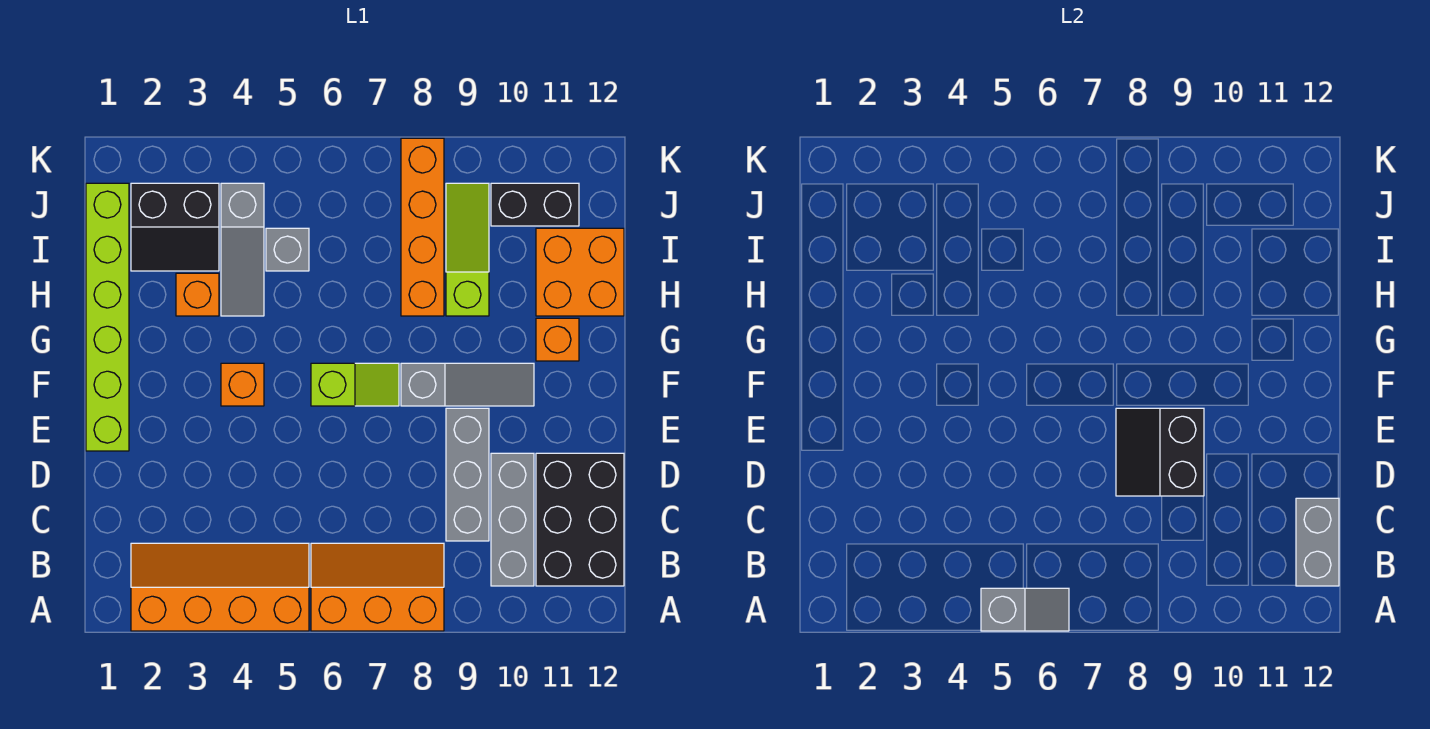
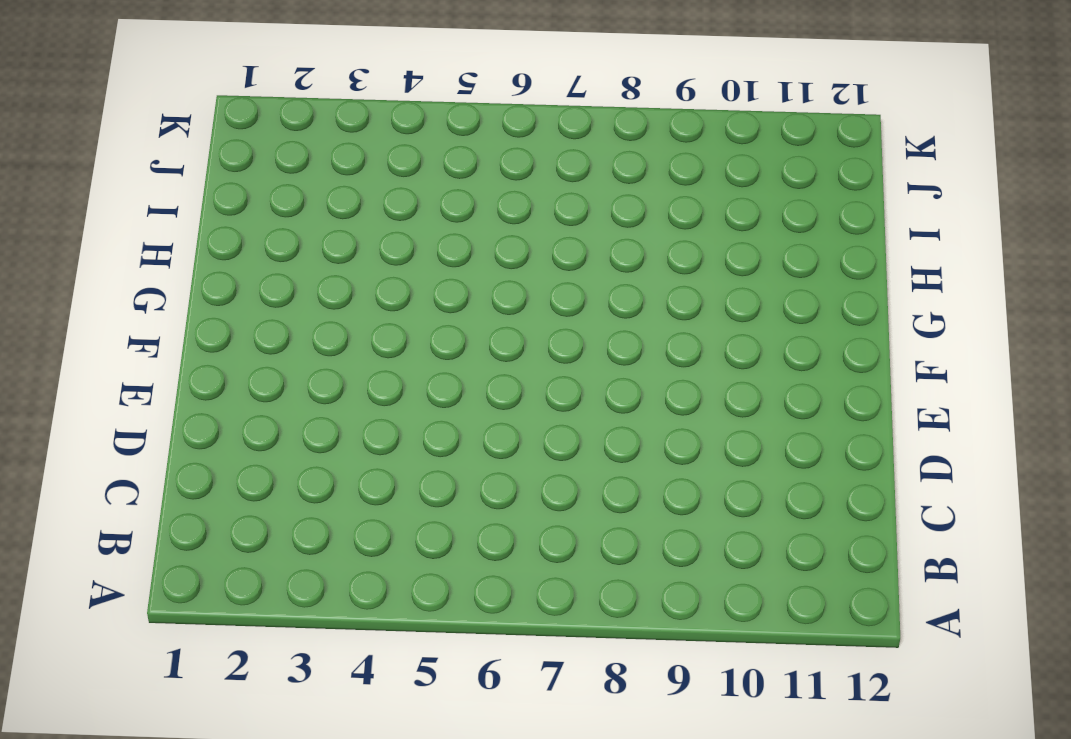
none -> orange slope A2:B5 level 1 top A
none -> orange slope A6:B8 level 1 top A
none -> grey brick B10:D10 level 1

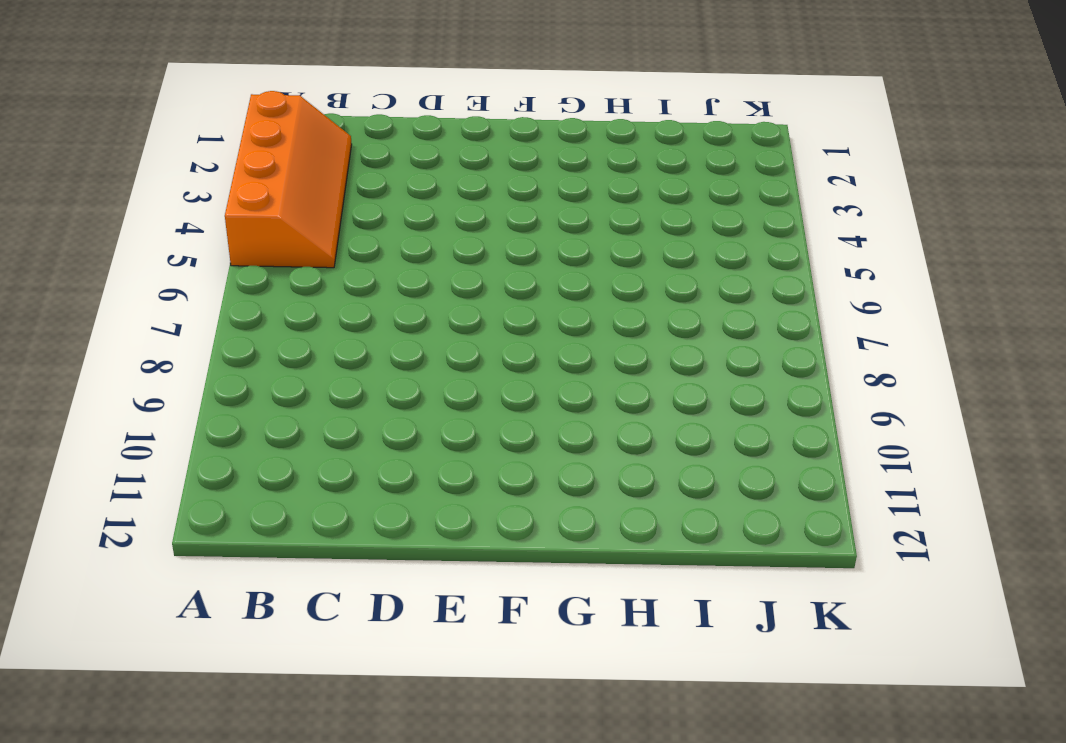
none -> orange slope A6:B8 level 1 top A
none -> grey brick B10:D10 level 1
none -> black brick B11:D12 level 1

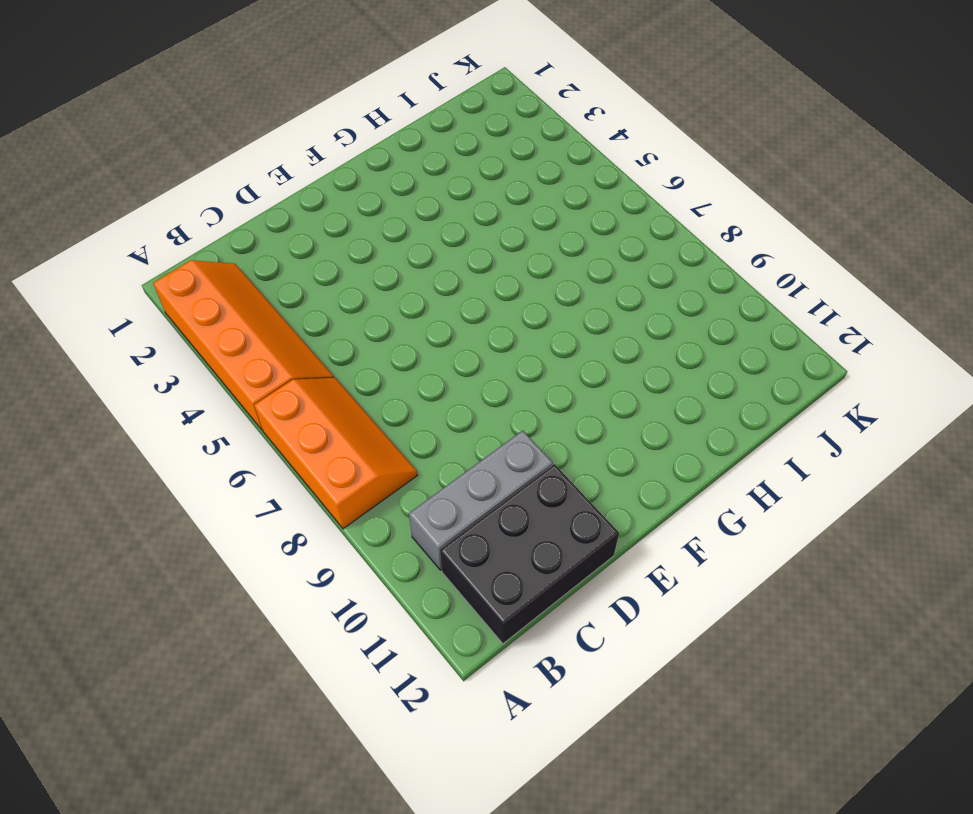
none -> grey brick C9:E9 level 1
none -> lime brick E1:J1 level 1
none -> orange brick F4 level 1

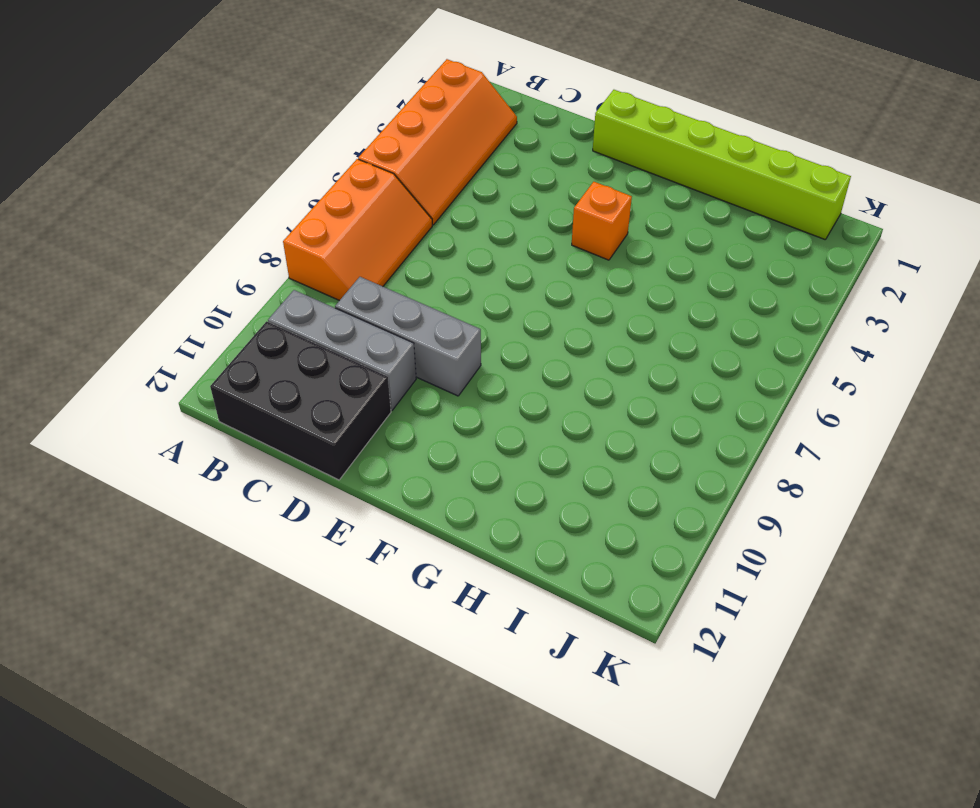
none -> lime slope F6:F7 level 1 top 6
none -> grey slope F8:F10 level 1 top 8
none -> orange brick G11 level 1

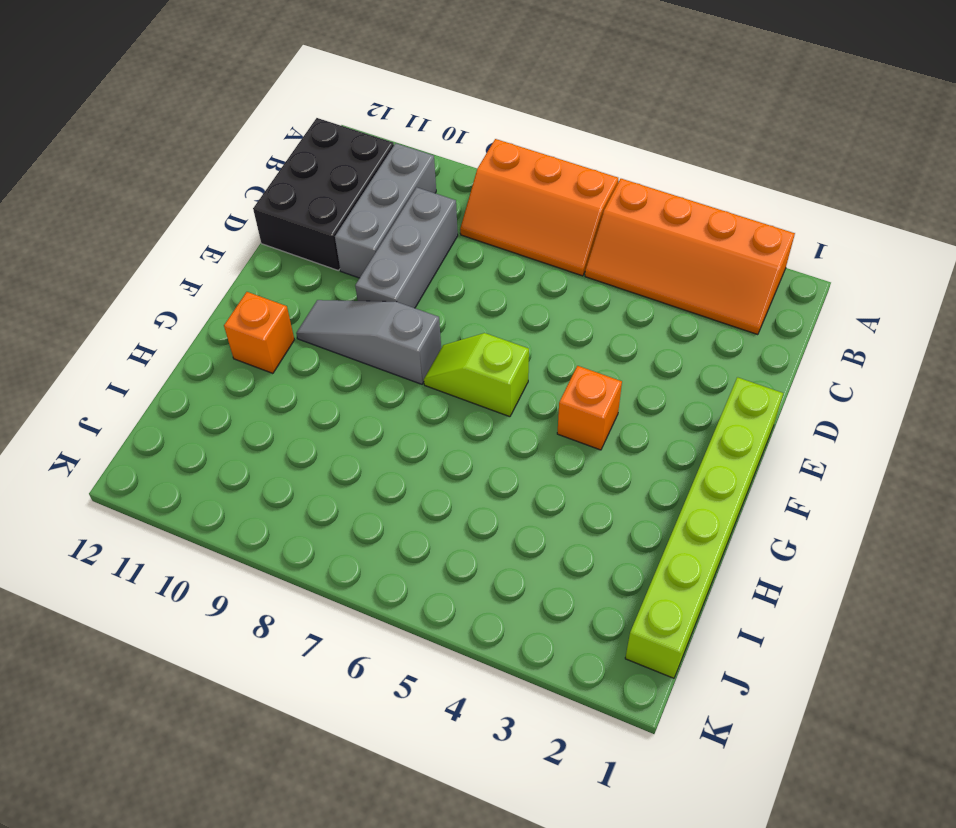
none -> orange brick H3 level 1
none -> grey slope H4:J4 level 1 top J
none -> orange brick H8:K8 level 1

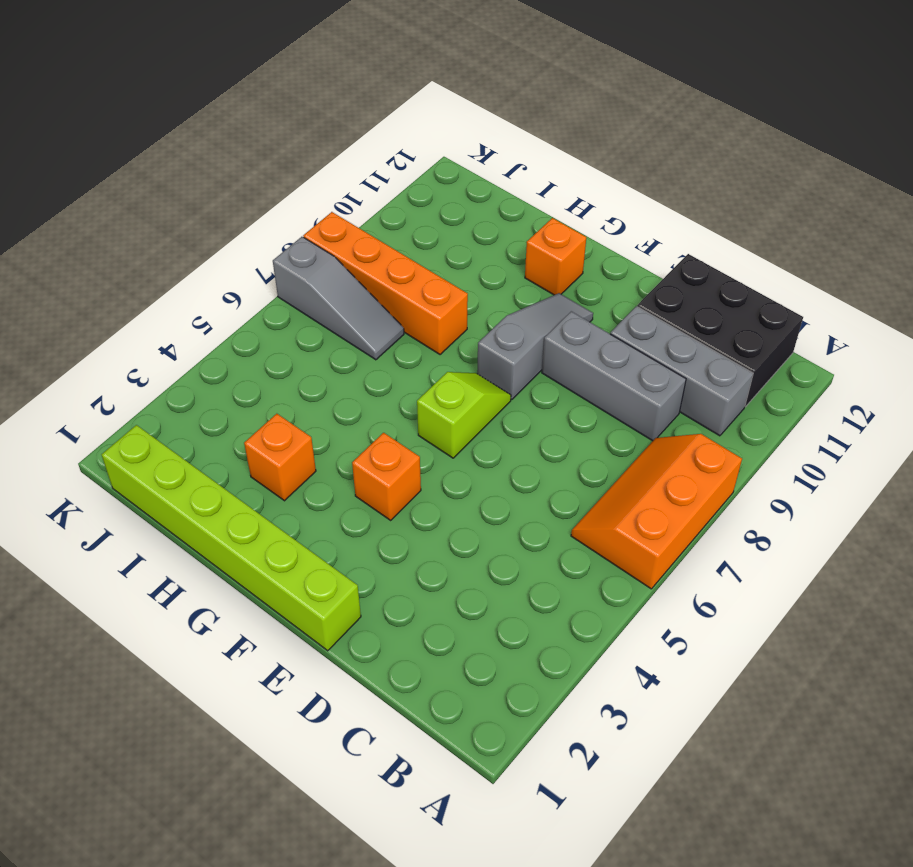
grey slope I7:K7 level 1 top K -> grey slope H4:J4 level 1 top J
none -> orange slope A2:B5 level 1 top A
none -> lime slope H9:J9 level 1 top H
none -> orange brick H11:I12 level 1

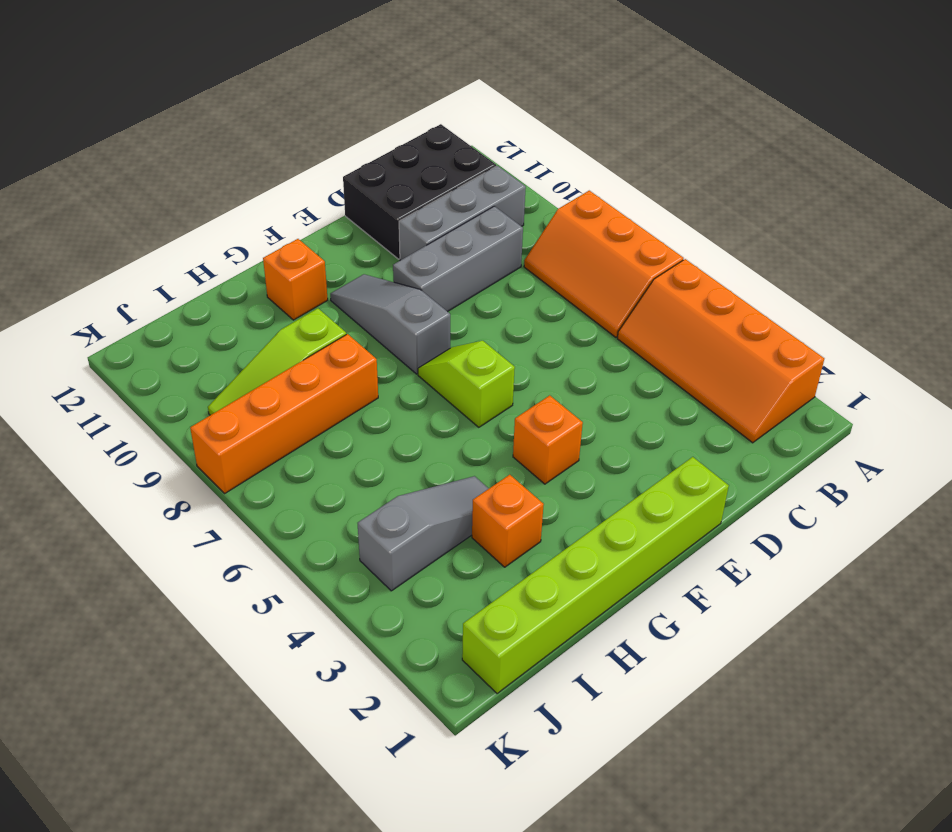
none -> orange brick H11:I12 level 1
none -> black slope I2:J3 level 1 top J
none -> grey brick I5 level 1

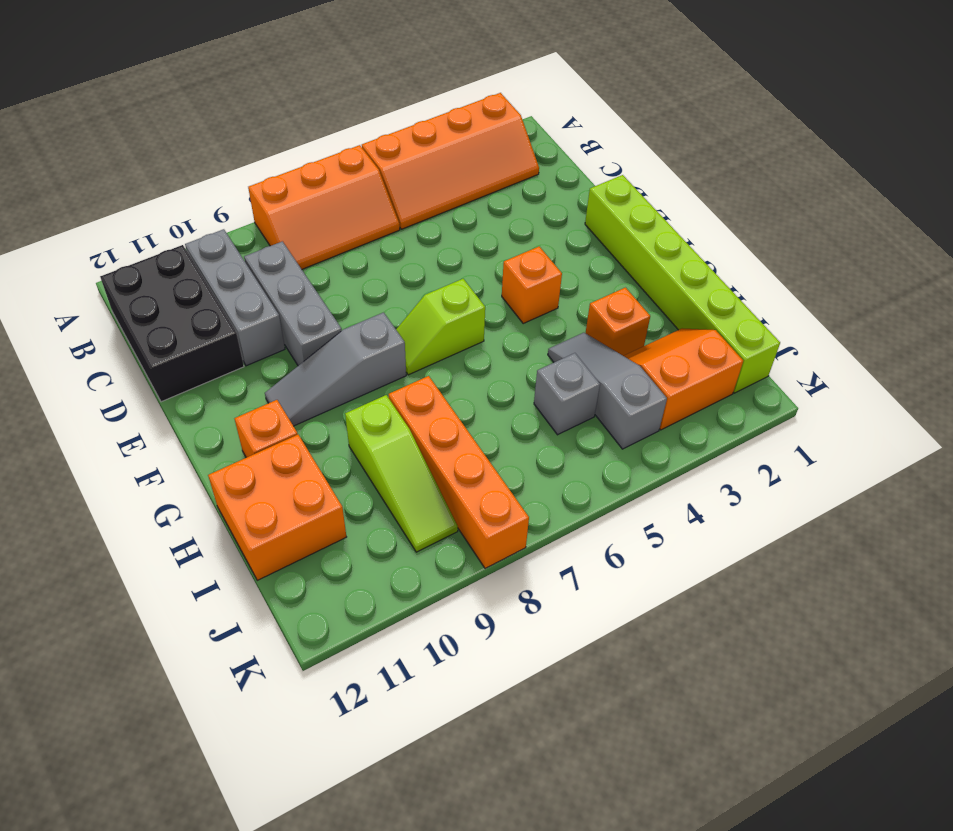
orange slope I2:J3 level 1 top J -> black slope I2:J3 level 1 top J
none -> black brick J10:J11 level 1
none -> grey slope A5:A6 level 2 top 5
none -> grey brick B12:C12 level 2

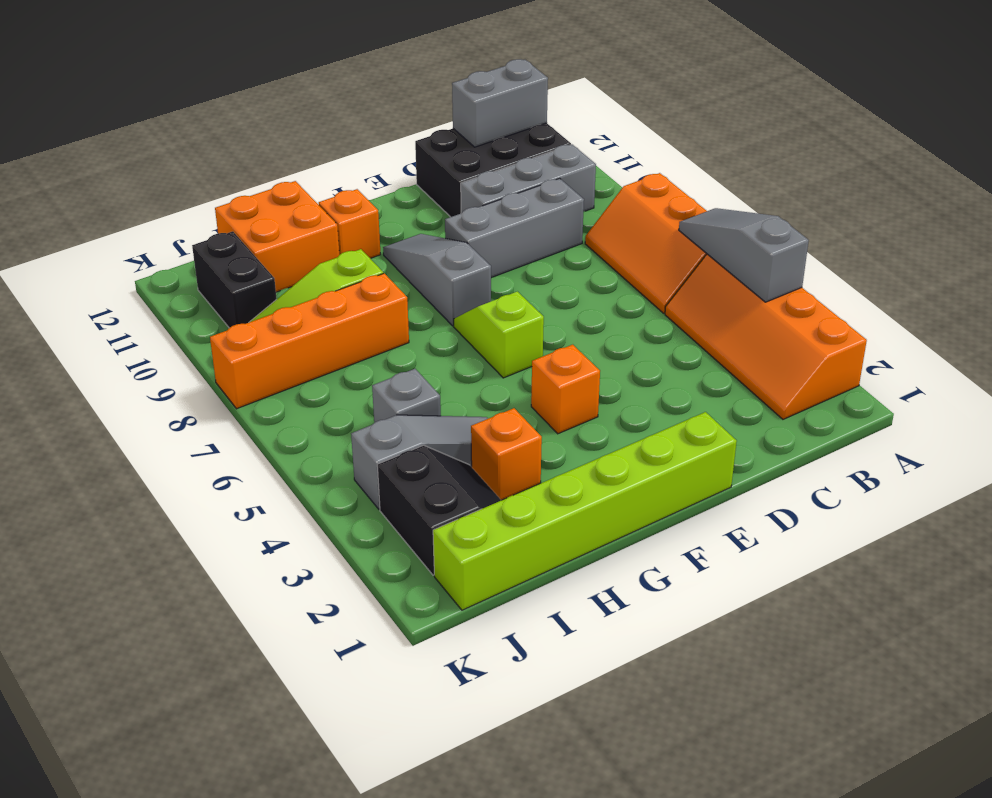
grey slope A4:A6 level 2 top 4 -> grey slope A5:A6 level 2 top 5
none -> black slope D8:E9 level 2 top 9

